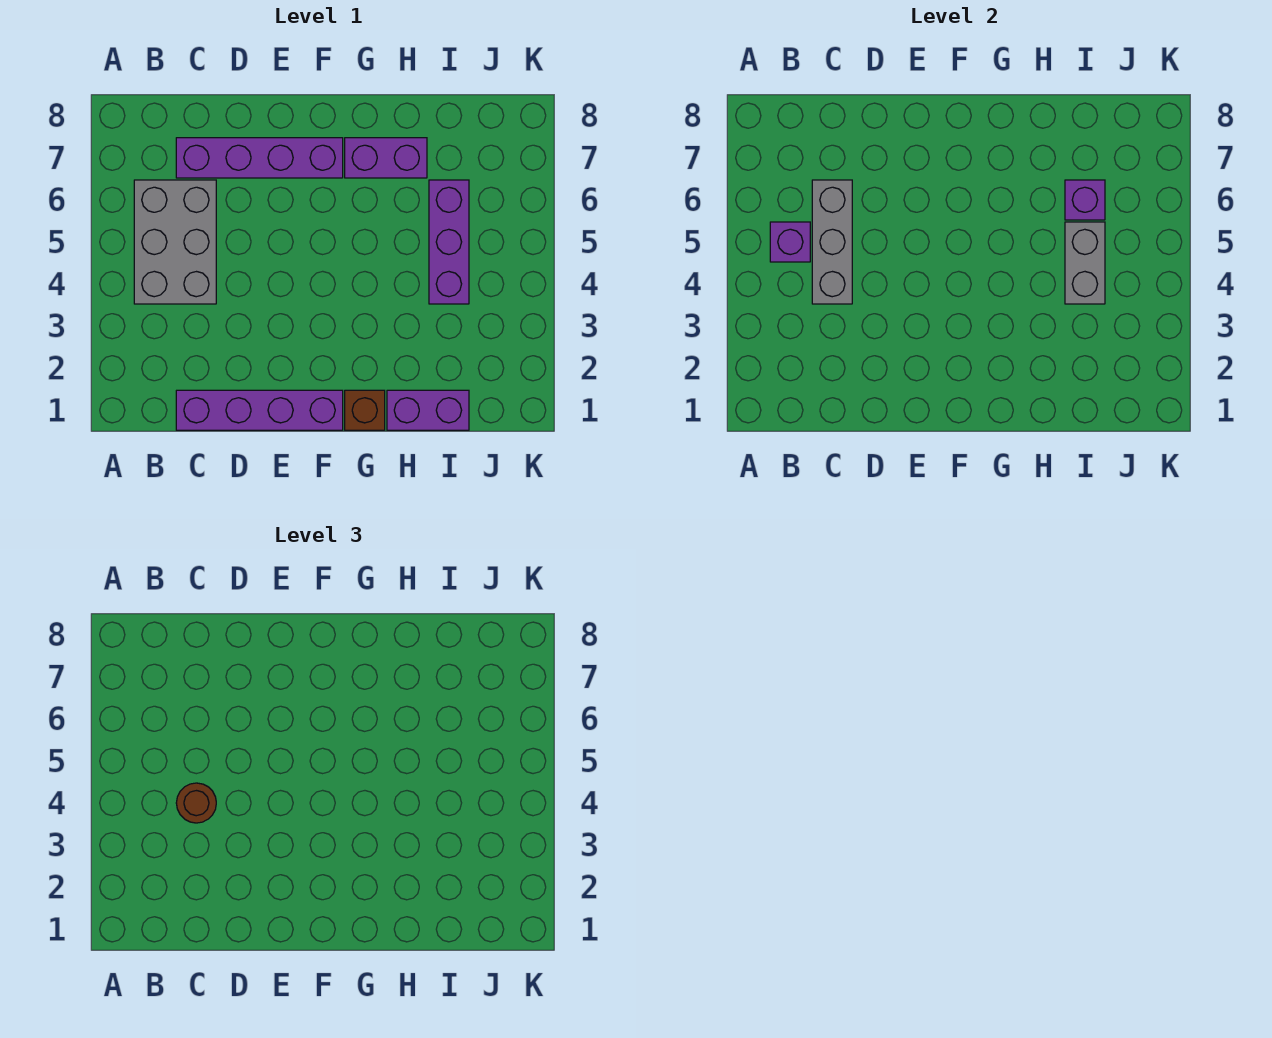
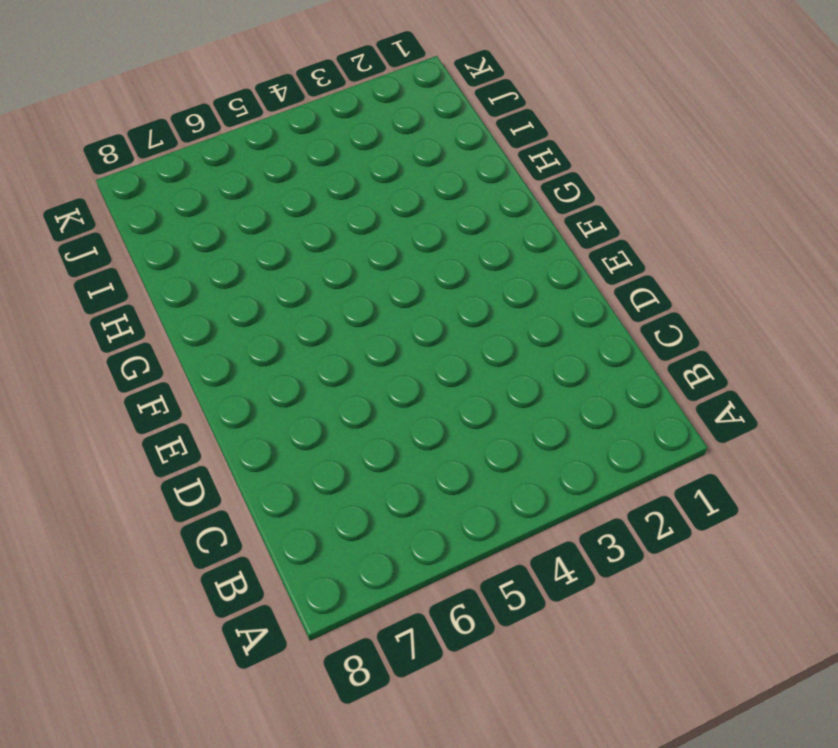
none -> grey brick B4:C6 level 1
none -> purple brick C1:F1 level 1
none -> purple brick C7:F7 level 1

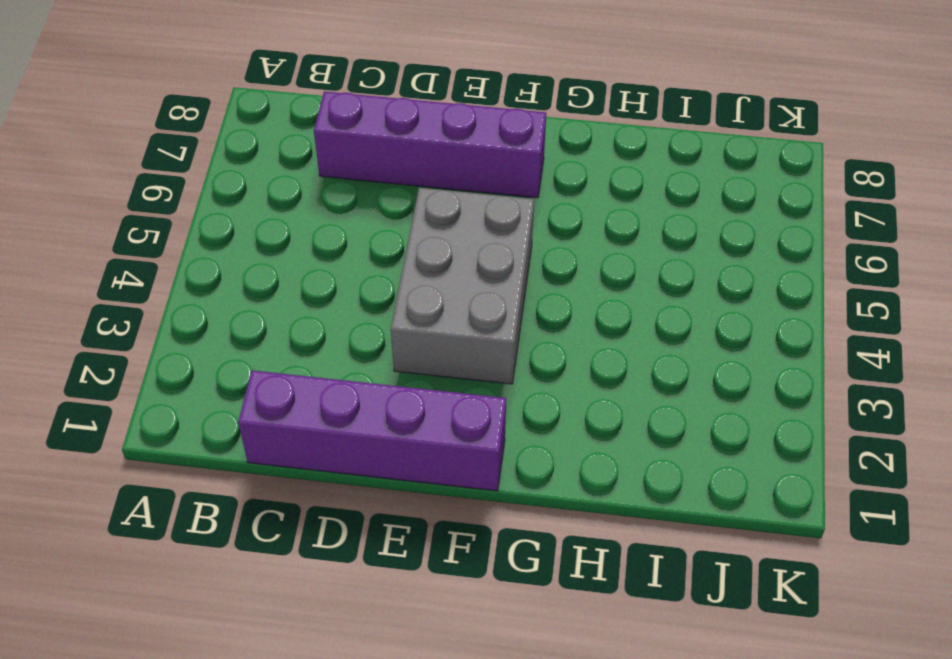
grey brick E3:F5 level 1 -> grey brick B4:C6 level 1
none -> brown brick G1 level 1
none -> purple brick G7:H7 level 1
none -> purple brick H1:I1 level 1

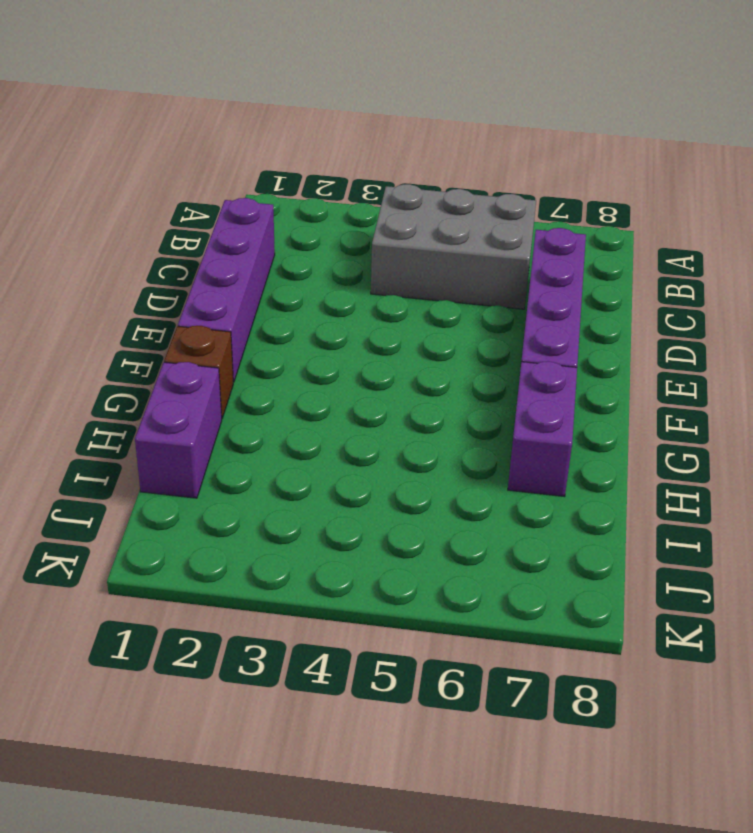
none -> purple brick I4:I6 level 1
none -> purple brick B5 level 2
none -> grey brick C4:C6 level 2

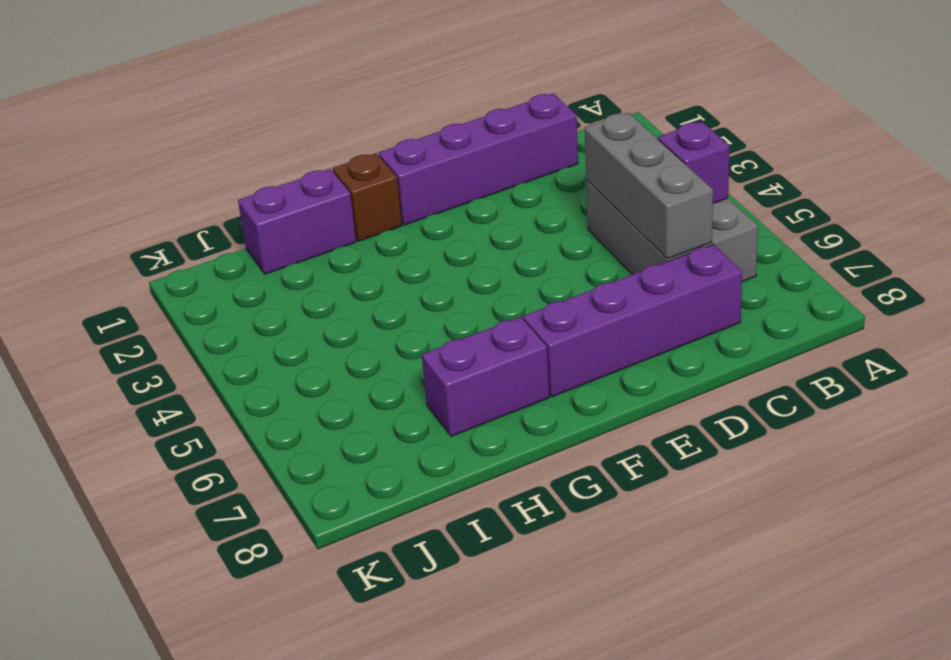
none -> purple brick I4:I6 level 1
none -> grey brick I4:I5 level 2
none -> purple brick I6 level 2

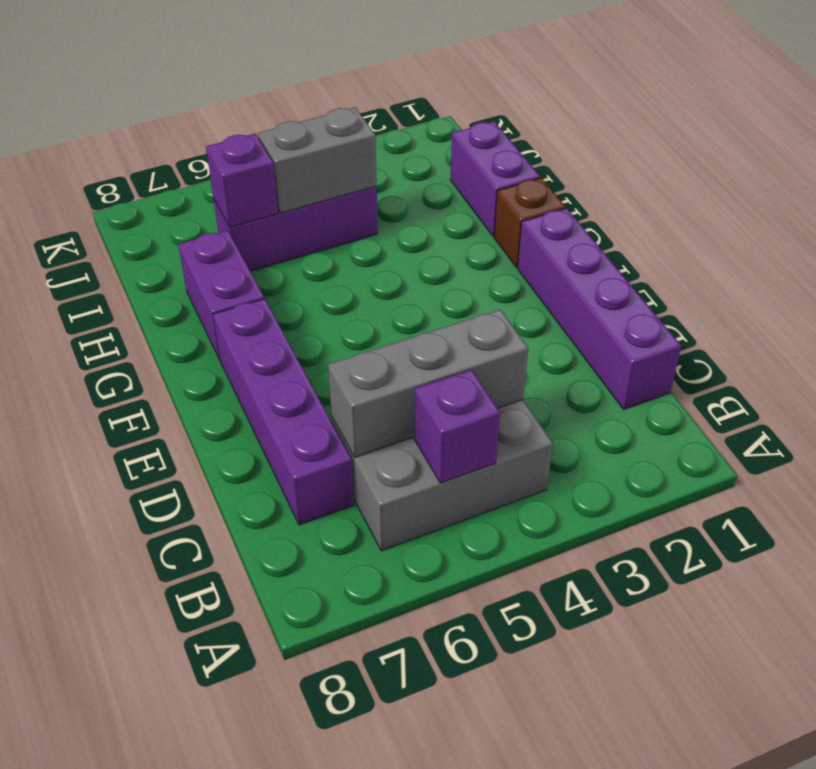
none -> brown round brick C4 level 3

